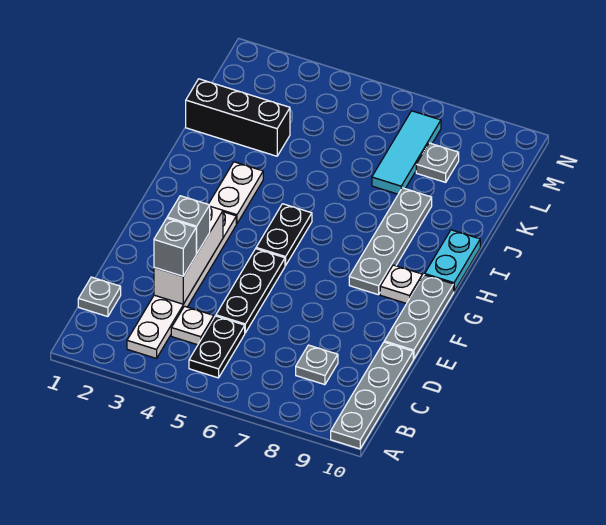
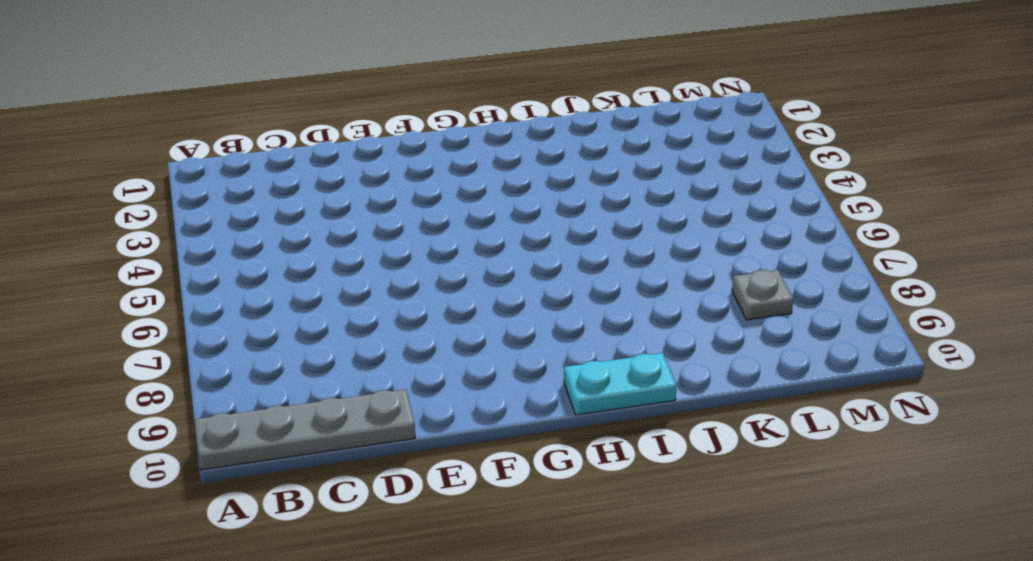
none -> white plate B3:G3 level 1
none -> black plate B5:C5 level 1
none -> grey plate C1 level 1

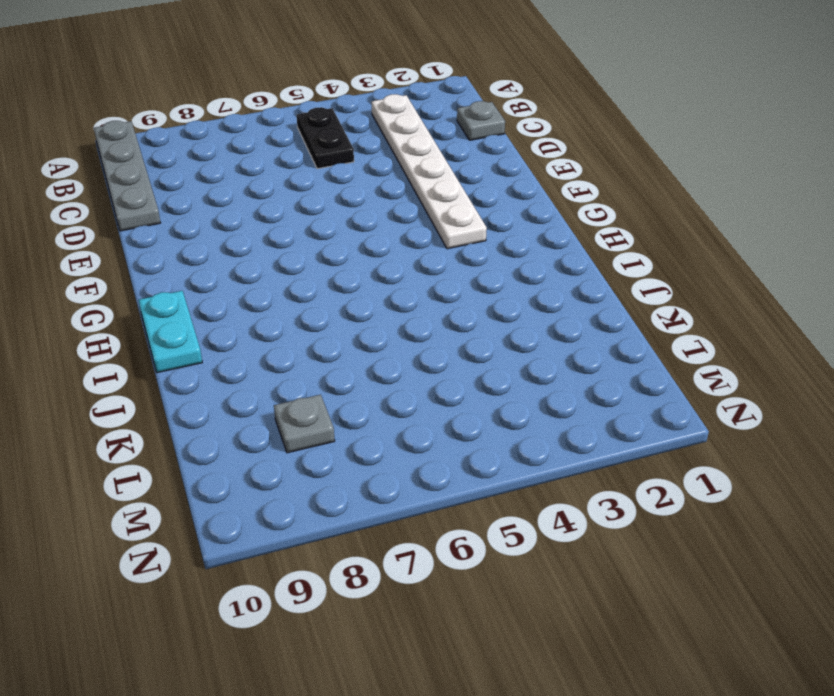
none -> white plate C4 level 1
none -> grey plate C8 level 1
none -> black plate D5:F5 level 1

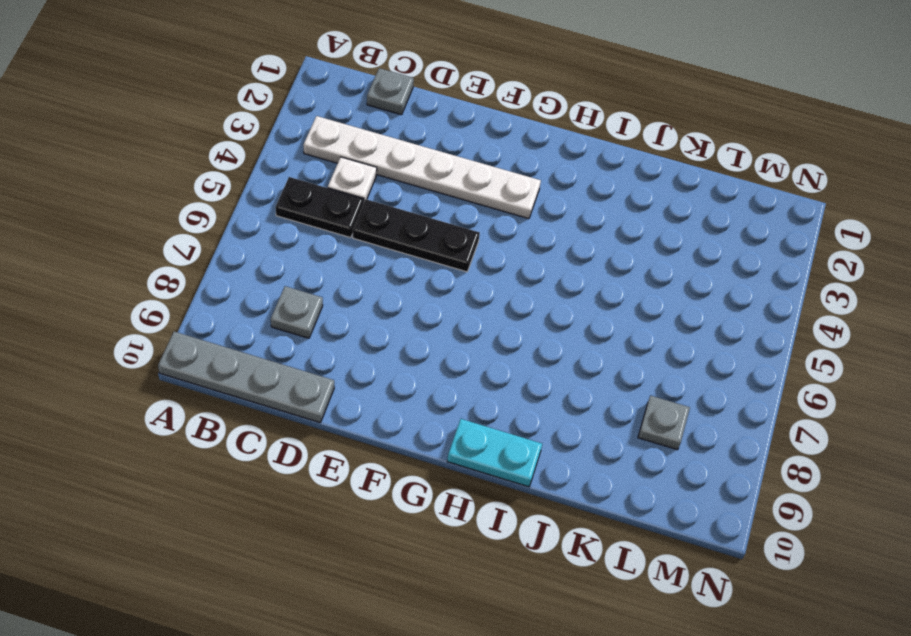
none -> grey plate E10:G10 level 1
none -> black plate G5:H5 level 1
none -> grey plate G8:J8 level 1

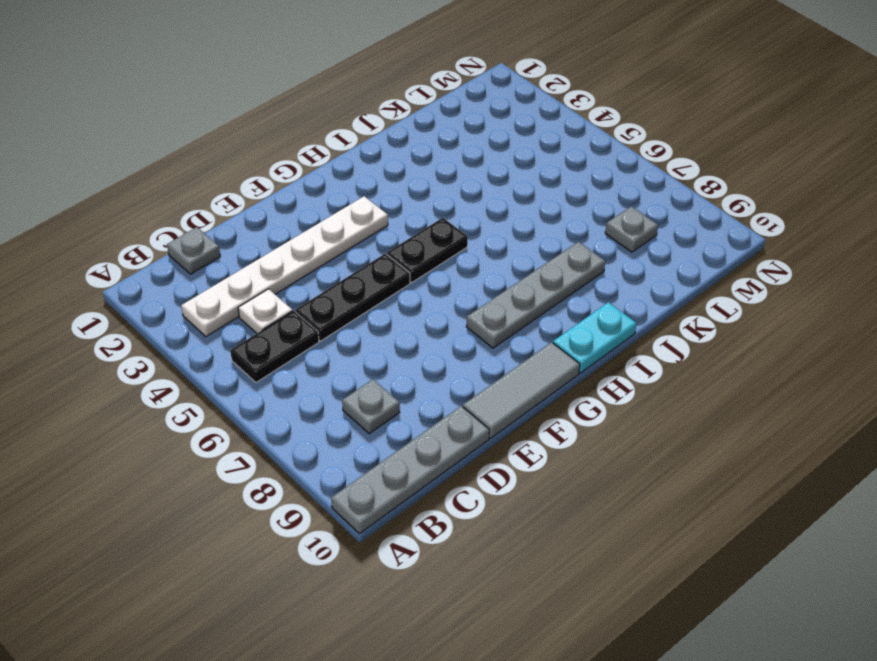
grey tile E10:G10 level 1 -> grey plate E10:G10 level 1
none -> white plate G9 level 1
none -> white plate H3:I3 level 1
none -> black brick K1:K3 level 1

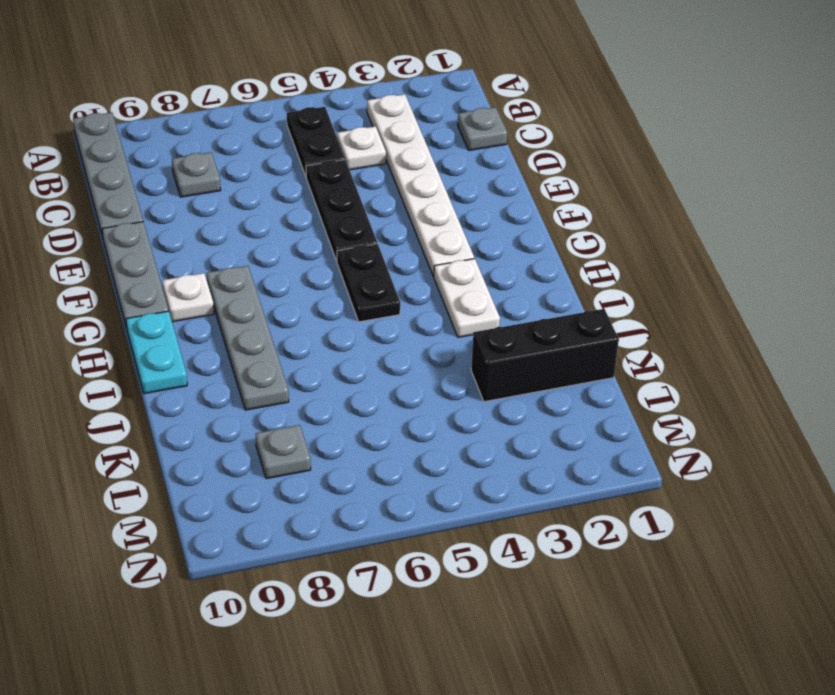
none -> cyan tile K7:M7 level 1
none -> white brick D3:F3 level 2
none -> grey brick D3 level 3

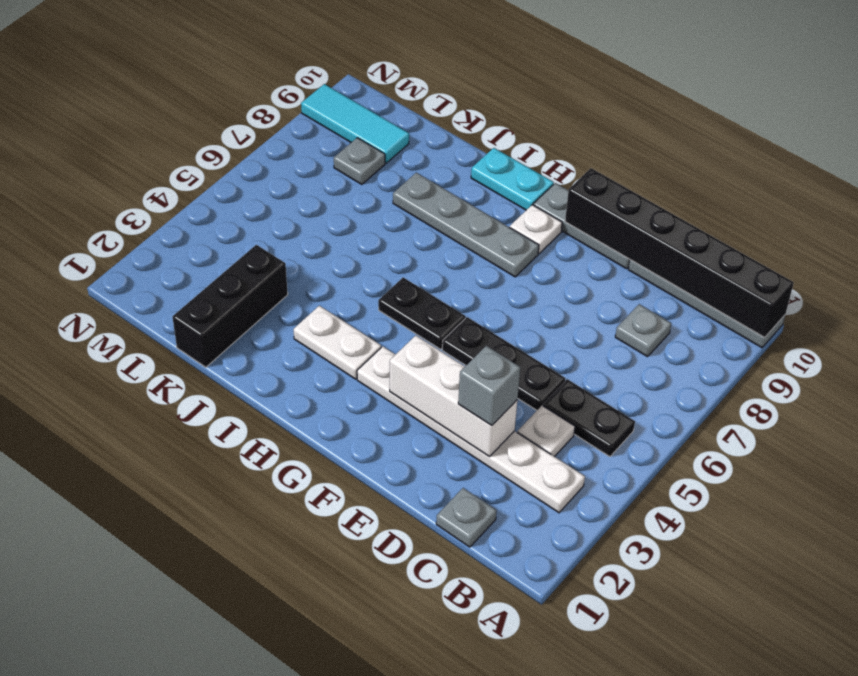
black brick A10:F10 level 2 -> none
cyan tile L9:N9 level 1 -> cyan tile K7:M7 level 1
none -> grey brick E3 level 3

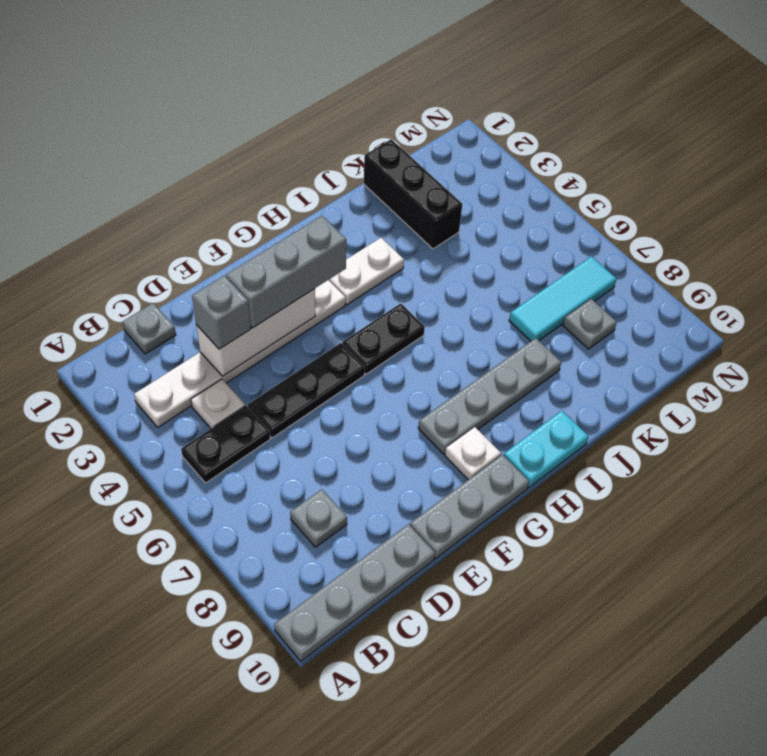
grey brick E3:G3 level 3 -> grey brick E3 level 3

